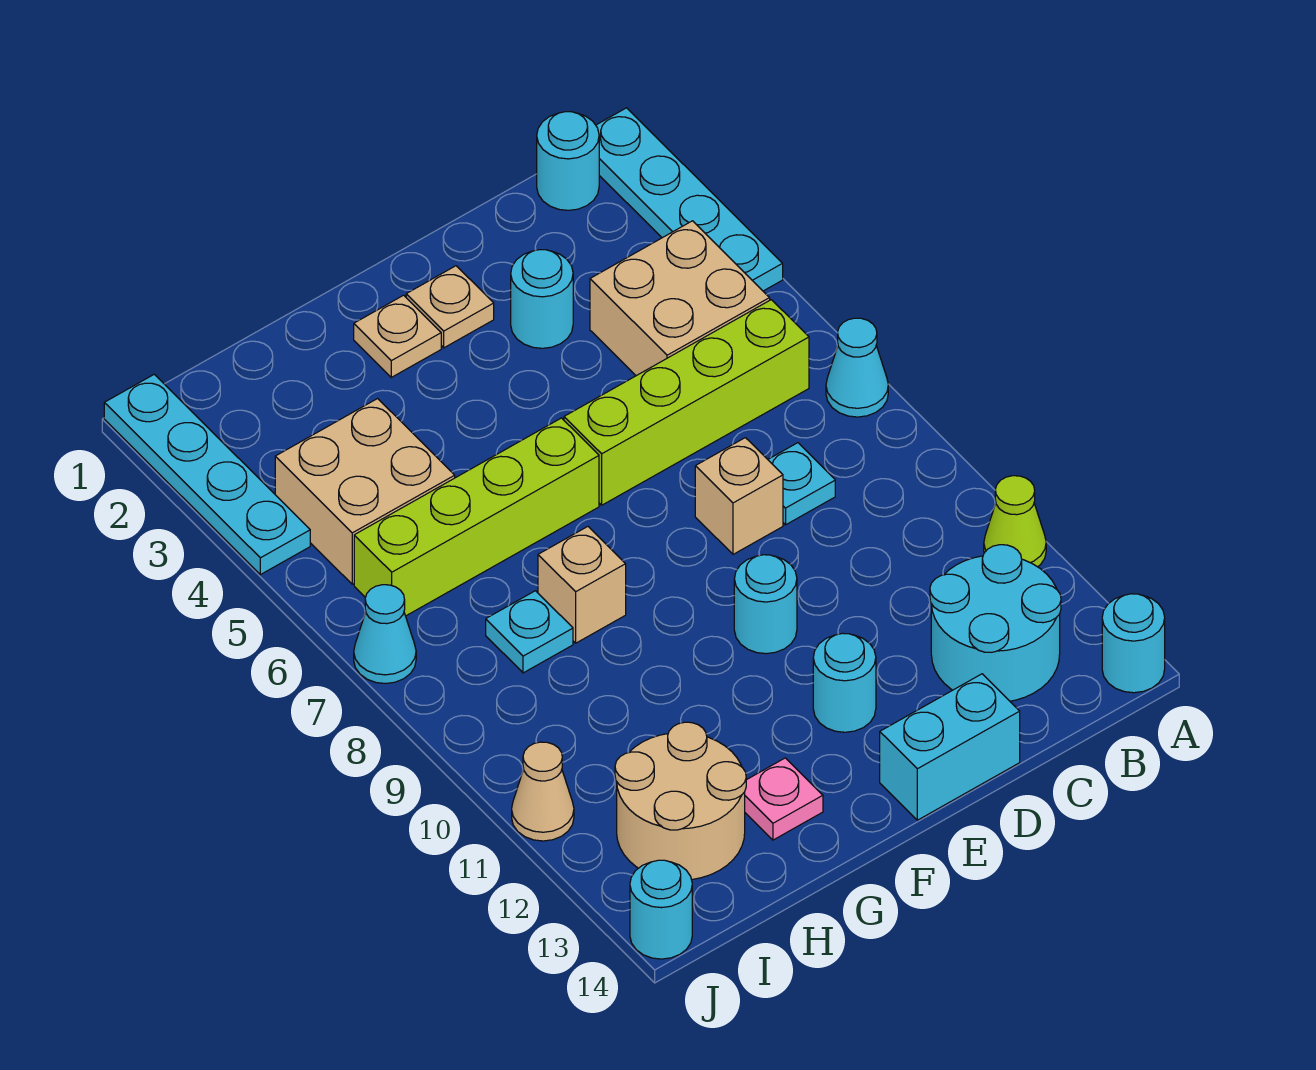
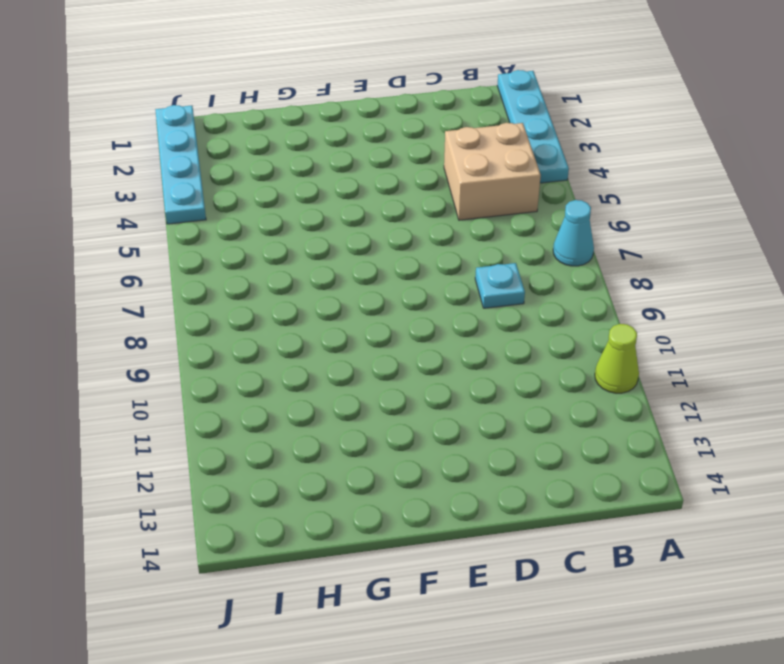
none -> cyan round brick A14 level 1
none -> cyan round brick B1 level 1
none -> lime brick B6:E6 level 1

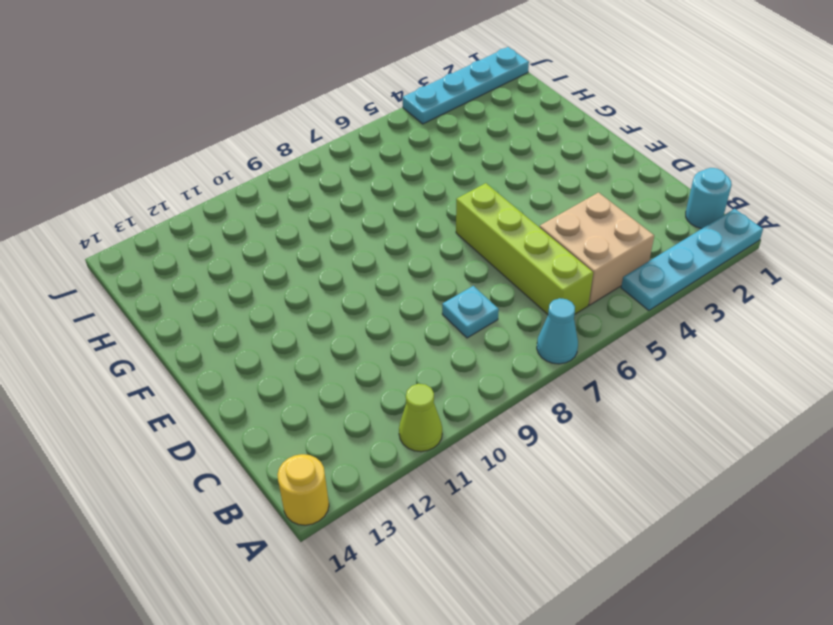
yellow round brick A14 level 1 -> cyan round brick A14 level 1
none -> cyan round brick B12:C13 level 1
none -> cyan round brick D3 level 1
none -> tan brick D8 level 1

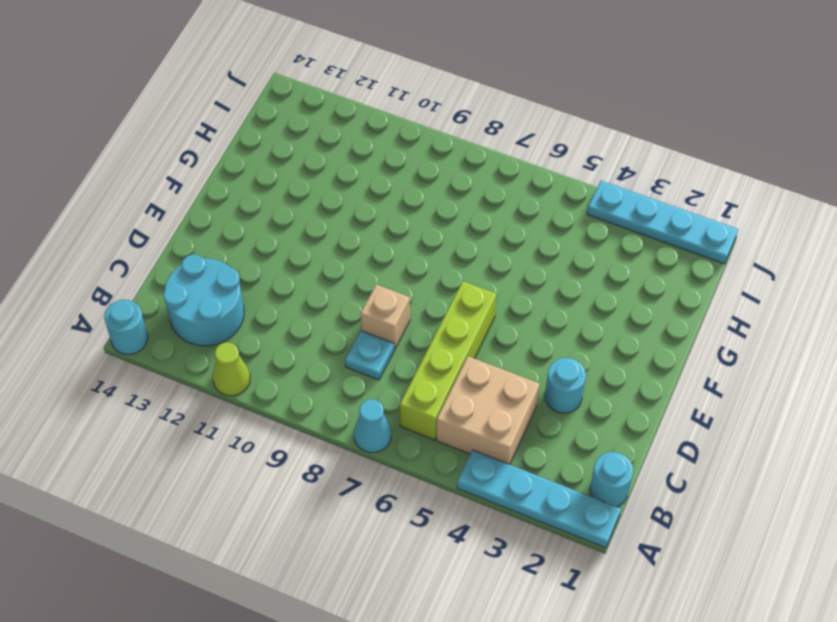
none -> cyan brick D14:E14 level 1
none -> tan plate E2 level 1
none -> cyan round brick E10 level 1

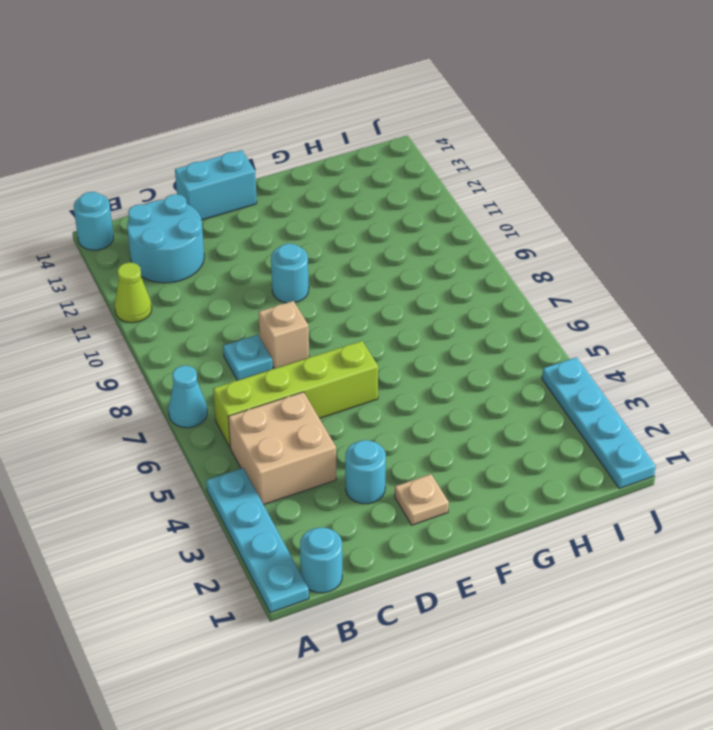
none -> cyan round brick E12 level 1
none -> tan plate F2 level 1
none -> lime brick F6:I6 level 1

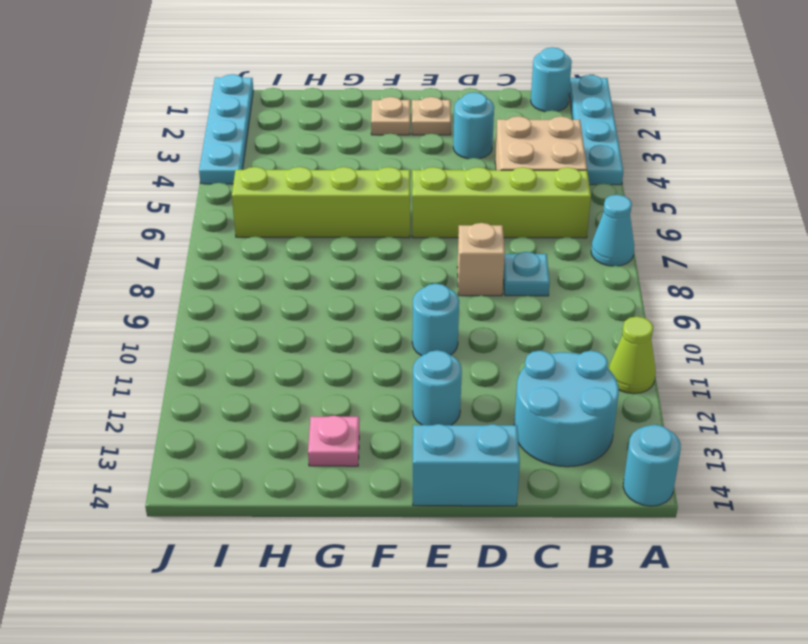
none -> tan brick G8 level 1
none -> tan brick H4:I5 level 1
none -> cyan plate H8 level 1

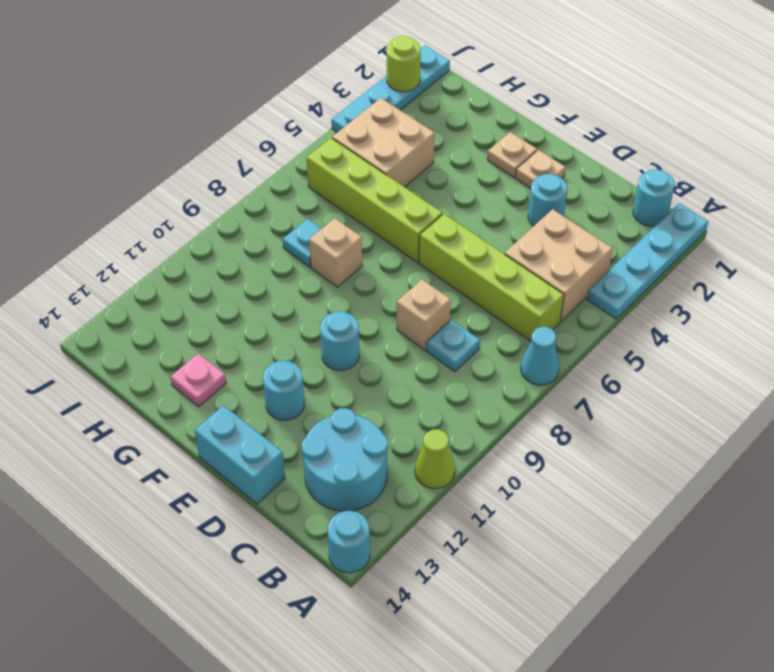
lime round brick J2 level 2 -> none
none -> tan round brick H12:I13 level 1
none -> cyan cone J7 level 1
none -> tan cone J11 level 1

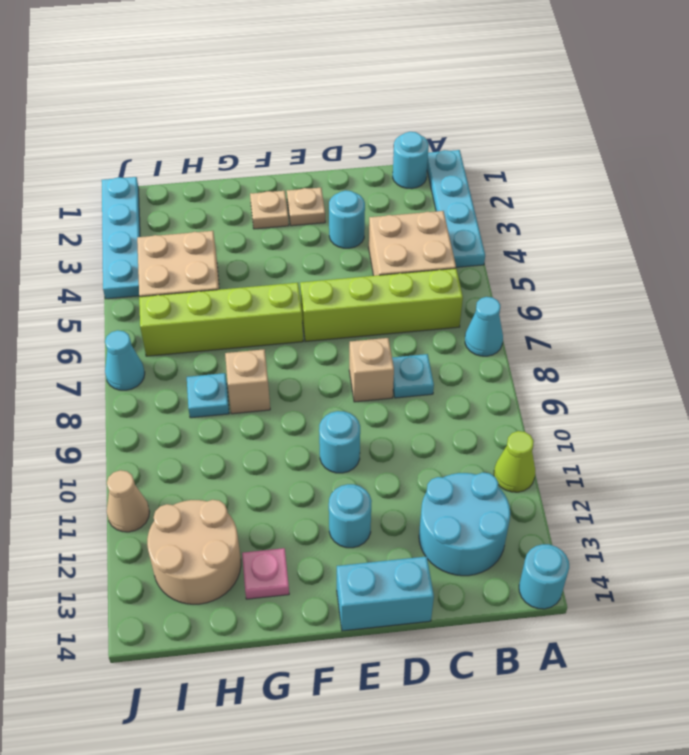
none -> cyan round brick J14 level 1

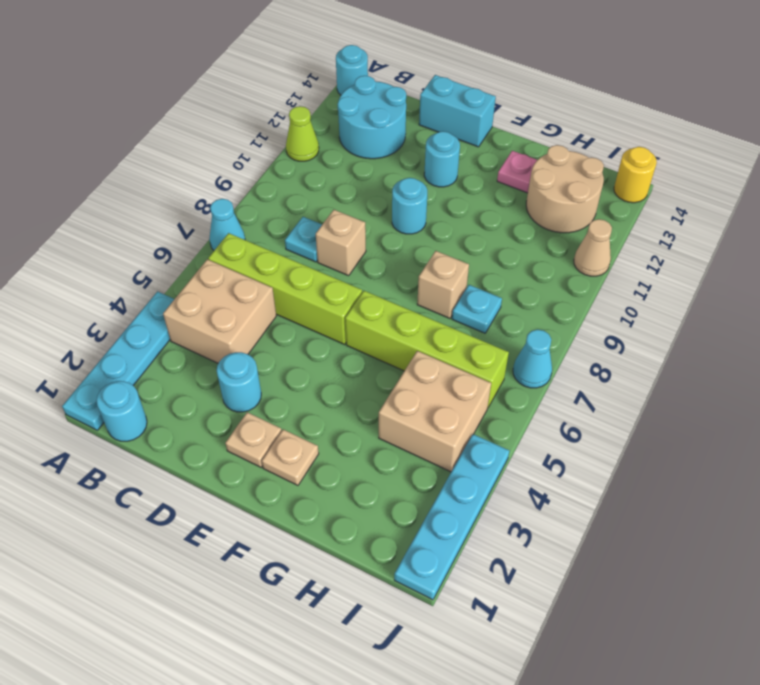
yellow round brick J14 level 1 -> cyan round brick J14 level 1

